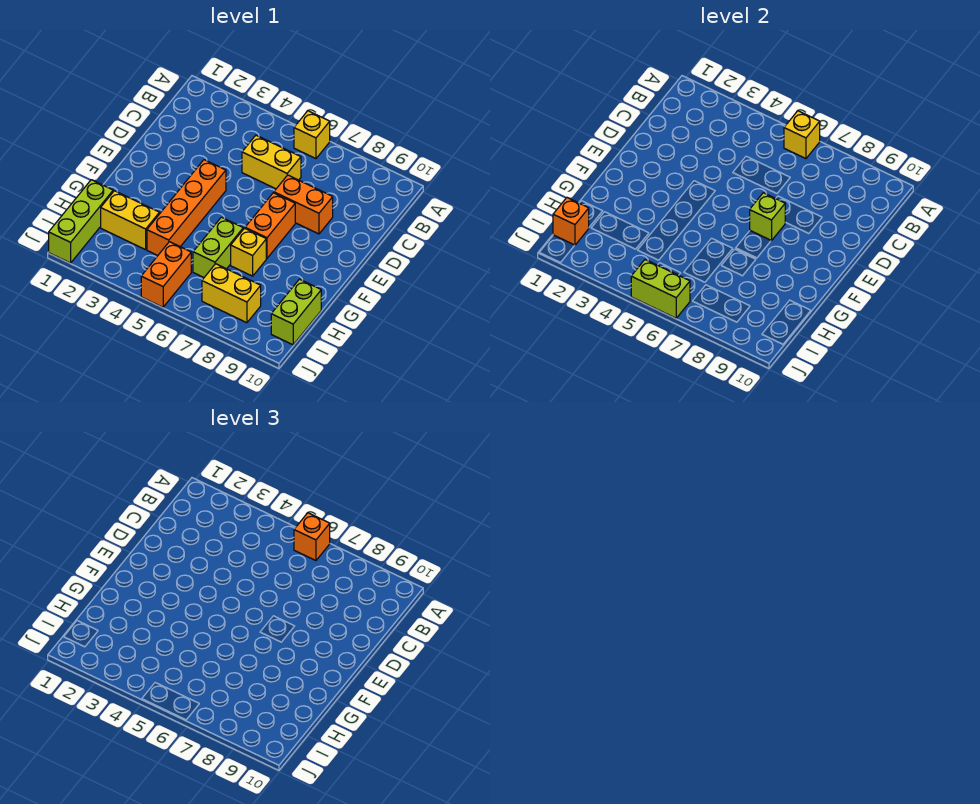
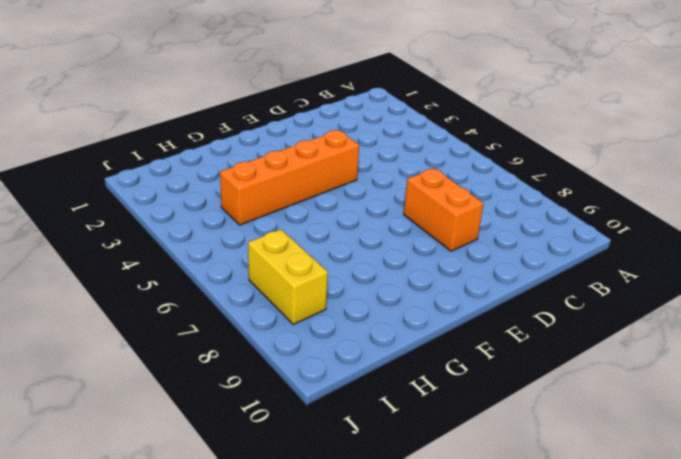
none -> yellow brick A6 level 1
none -> yellow brick C5:C6 level 1
none -> orange brick E7:F7 level 1

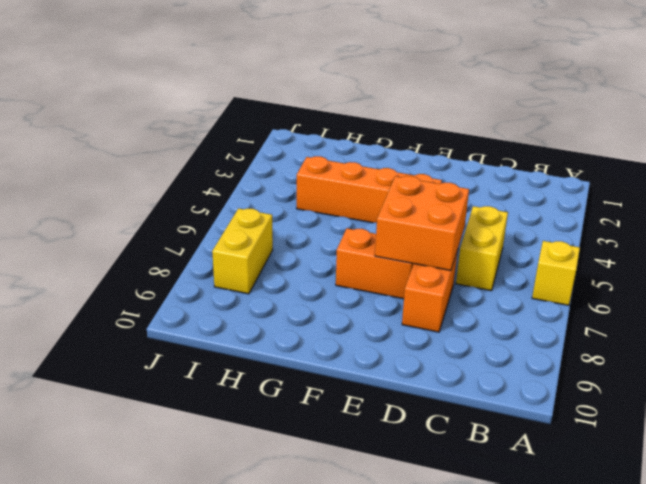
orange brick D6:E7 level 2 -> lime brick E7 level 2
none -> lime brick G6:H6 level 1
none -> yellow brick G7 level 1
none -> lime brick H1:J1 level 1

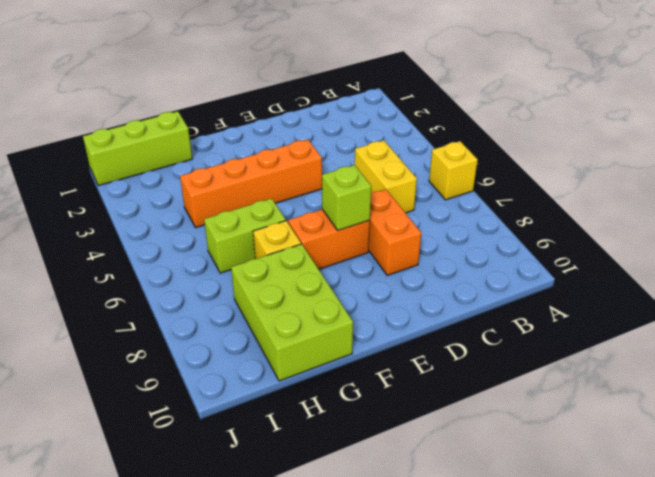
lime brick G8:H10 level 1 -> lime brick H10:I10 level 1
none -> yellow brick H2:H3 level 1
none -> orange brick I5:J5 level 1
none -> yellow brick I7:I8 level 1

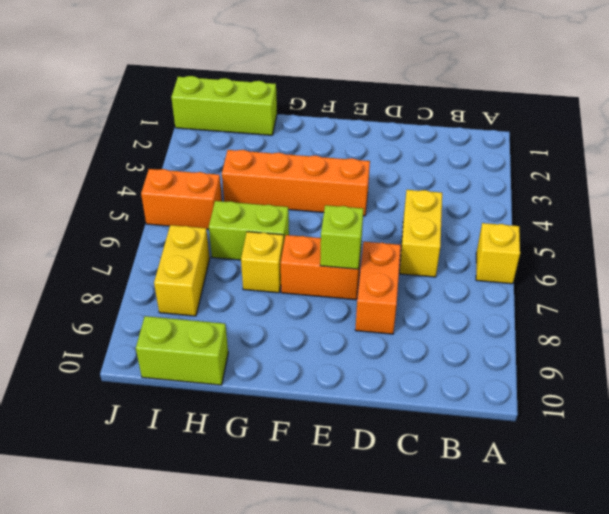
none -> yellow brick H2:H3 level 1
none -> yellow brick A6 level 2
none -> orange brick I1 level 2

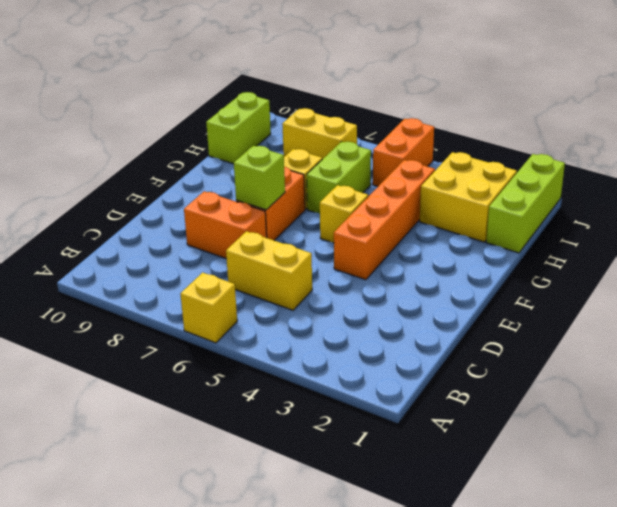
yellow brick F5 level 1 -> yellow brick A6 level 2
yellow brick H2:I3 level 1 -> yellow brick H2:H3 level 1
none -> orange brick I1 level 2
none -> lime brick J5:J6 level 2
none -> orange brick A6 level 3

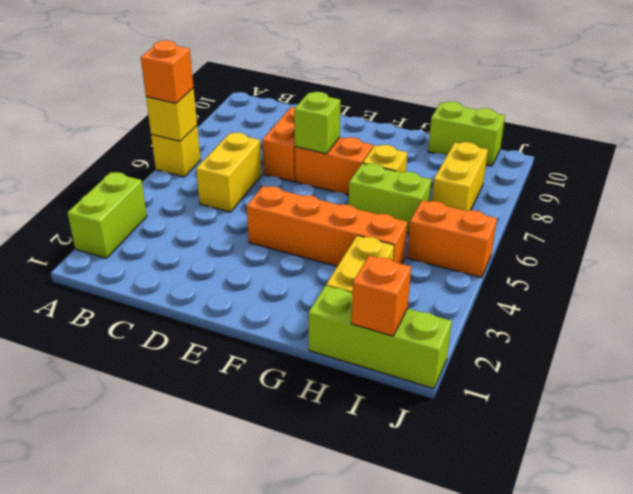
lime brick A2:A3 level 1 -> lime brick J5:J6 level 2

